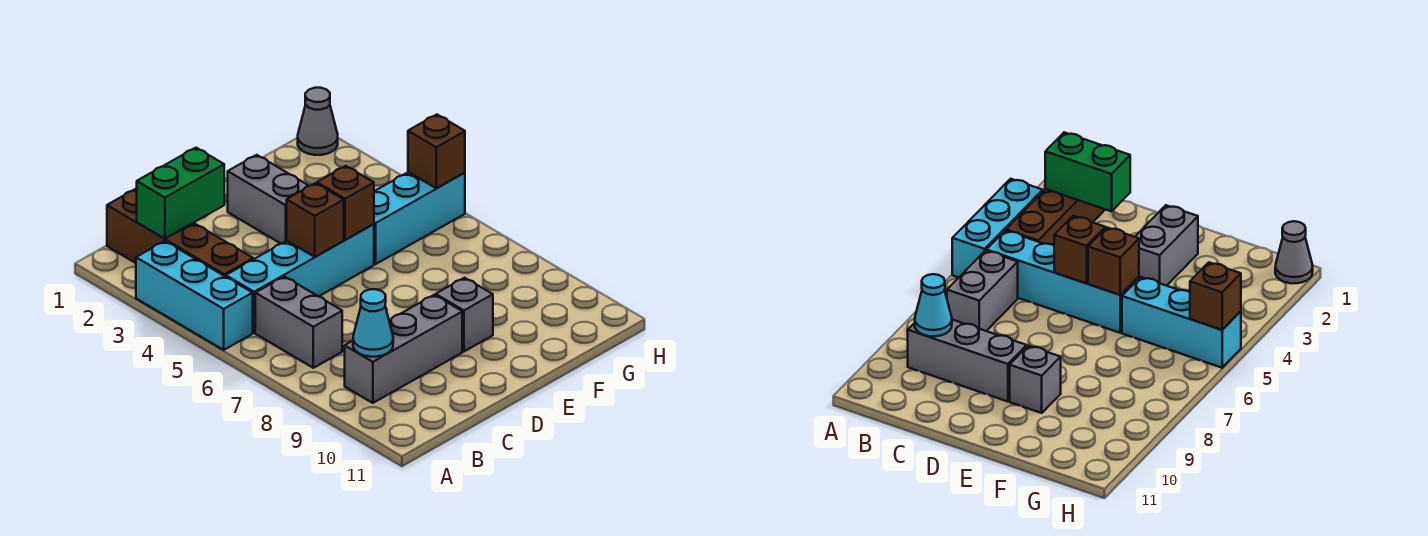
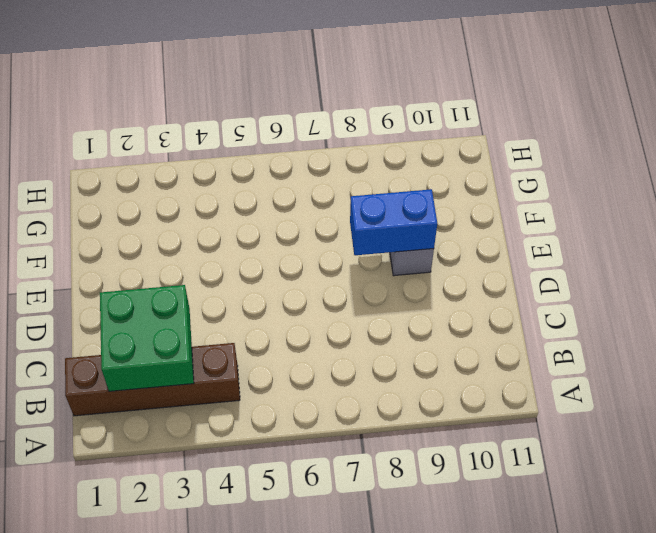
green brick B2:C3 level 2 -> green brick B2:C2 level 2
blue brick E8:E9 level 2 -> none
none -> cyan brick A3:A5 level 1
none -> cyan brick B5:E5 level 1
none -> grey brick B6:B7 level 1

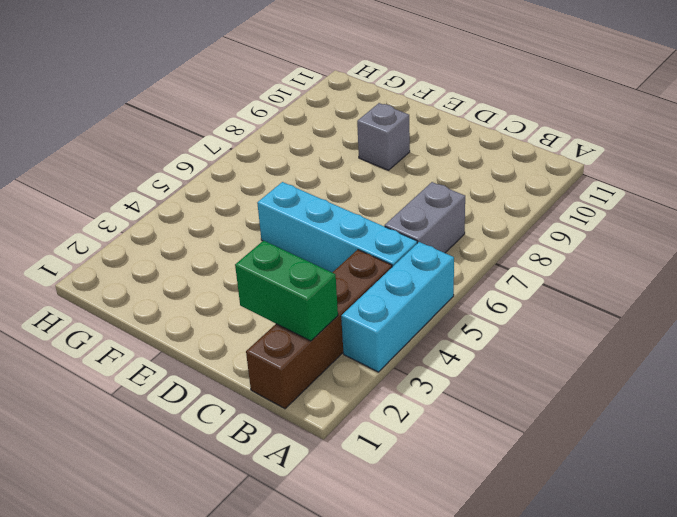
none -> grey brick B9:D9 level 1
none -> grey brick E2:E3 level 1
none -> cyan brick F5:H5 level 1

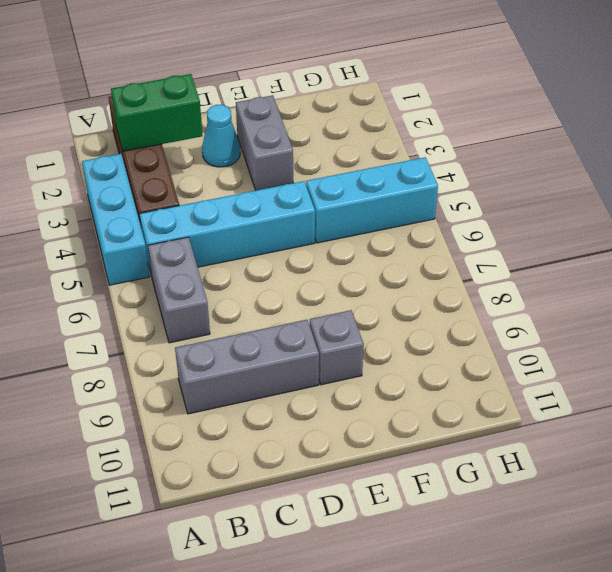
cyan cone D2 level 1 -> cyan cone B9 level 2
none -> grey cone H1 level 1
none -> brown brick D5 level 2
none -> brown brick E5 level 2

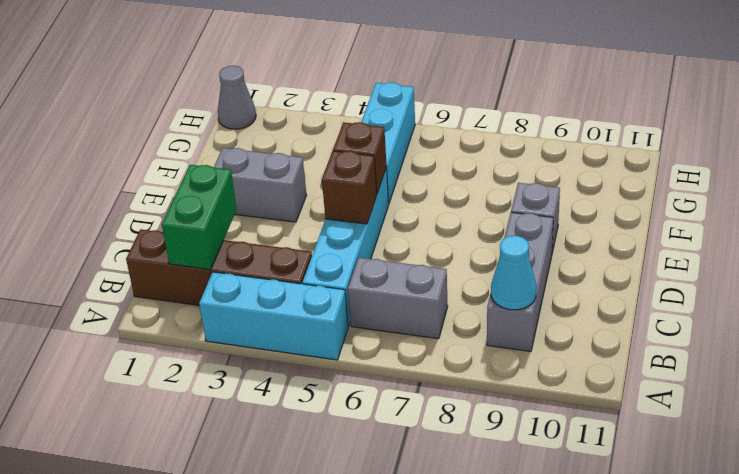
none -> brown brick H5 level 2

